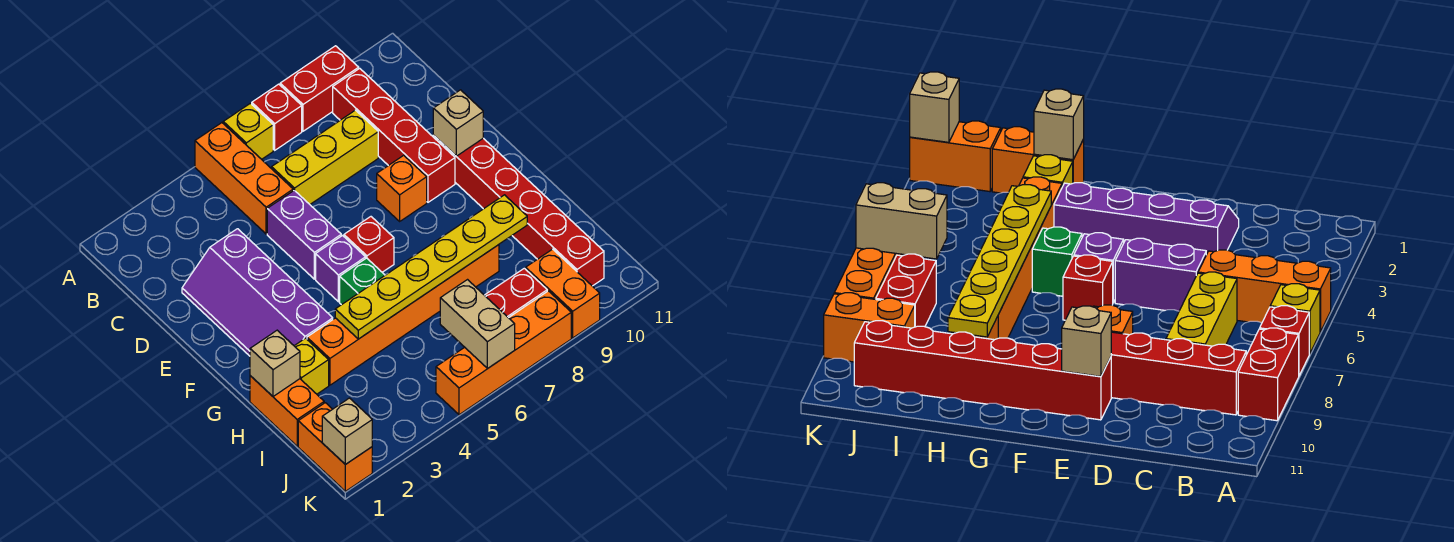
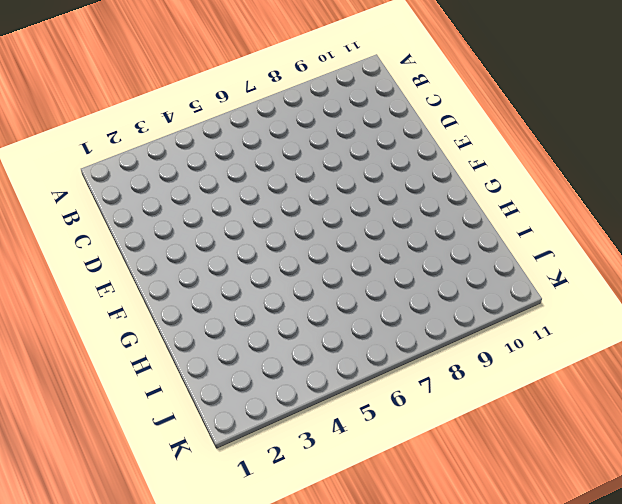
none -> orange brick A5:C5 level 1
none -> yellow brick A6 level 1
none -> red brick A7 level 1

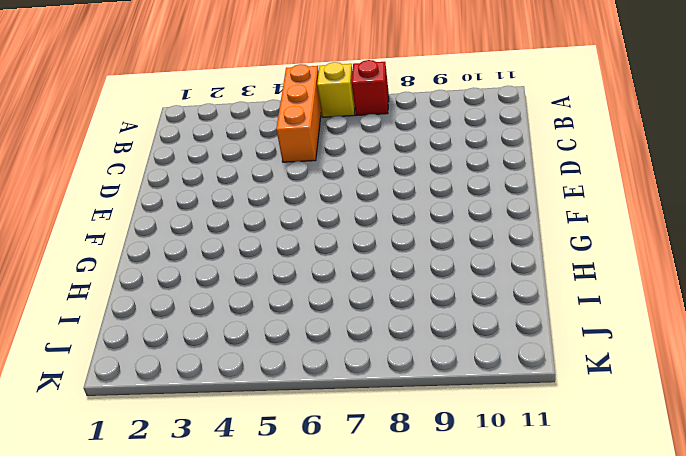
none -> red brick A8:A9 level 1
none -> red brick B9:E9 level 1
none -> yellow brick C6:C8 level 1

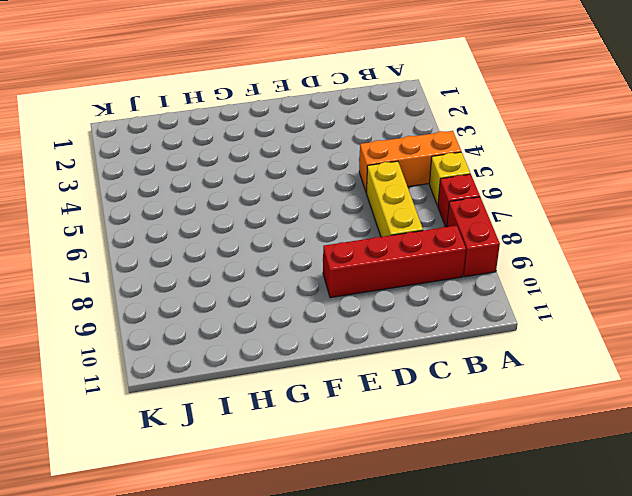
none -> purple slope D2:G3 level 1 top 3
none -> purple brick D5:E5 level 1
none -> orange brick E8 level 1

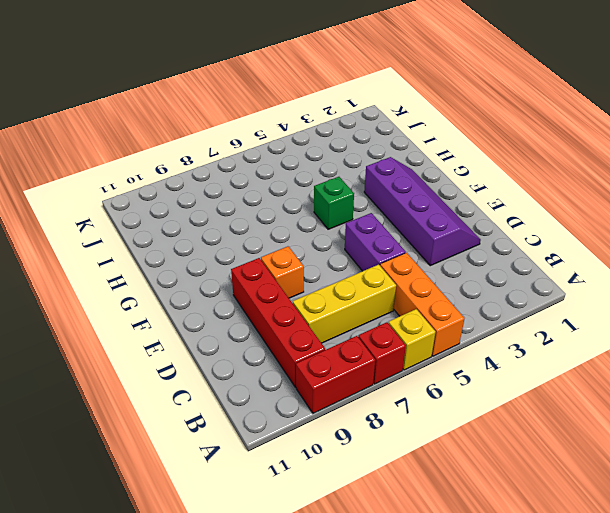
none -> red brick E10:J10 level 1
none -> purple brick F5 level 1
none -> red brick F6 level 1

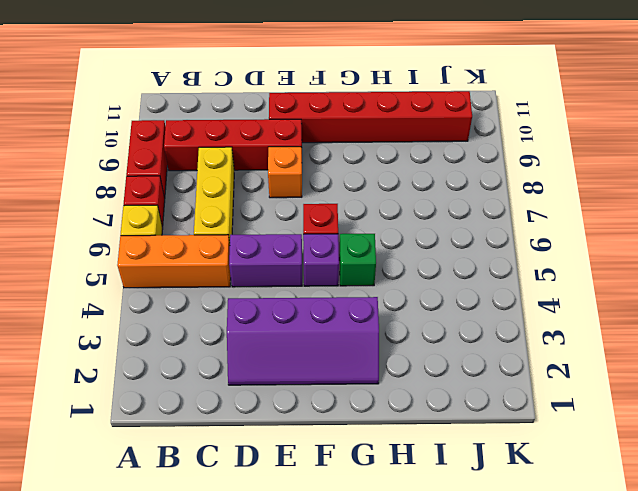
none -> orange brick H1:I1 level 1
none -> yellow brick H2 level 1
none -> orange brick H3:H8 level 1

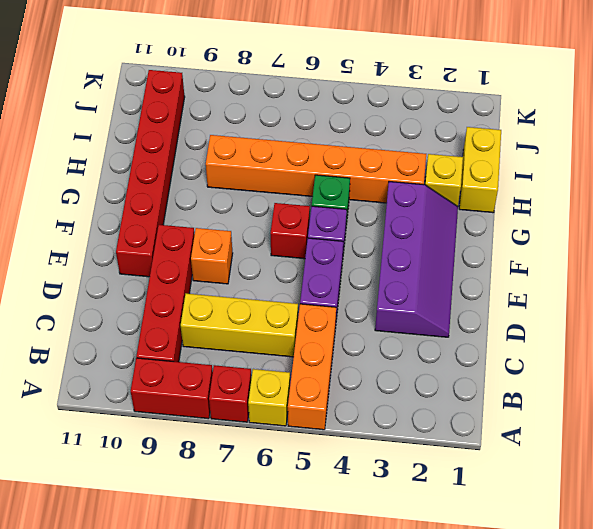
yellow brick H1:I1 level 1 -> orange brick H1:I1 level 1
none -> orange brick J1:K1 level 1
none -> red brick J7:J8 level 1
none -> orange brick J9:K9 level 1

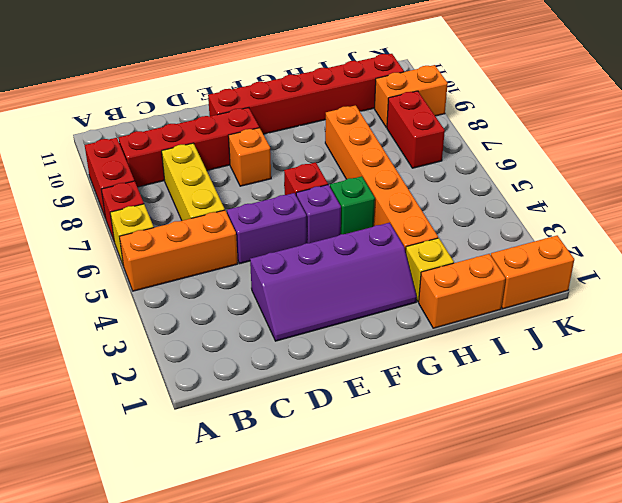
none -> orange brick K5:K8 level 1
none -> tan brick E10 level 2
none -> tan brick H1 level 2

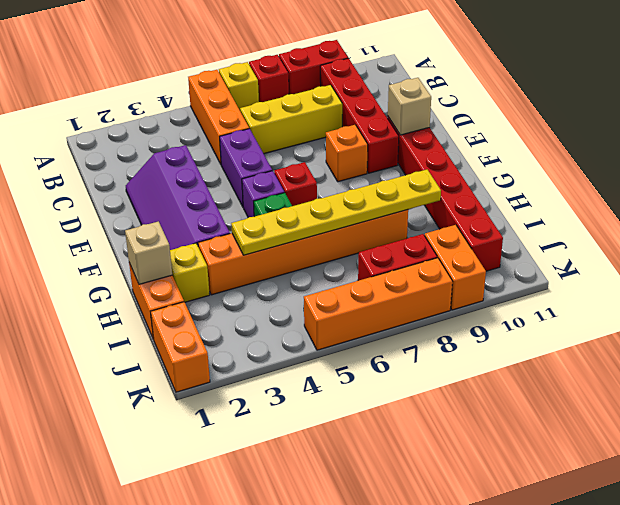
none -> tan brick J6:K6 level 2
none -> tan brick K1 level 2

